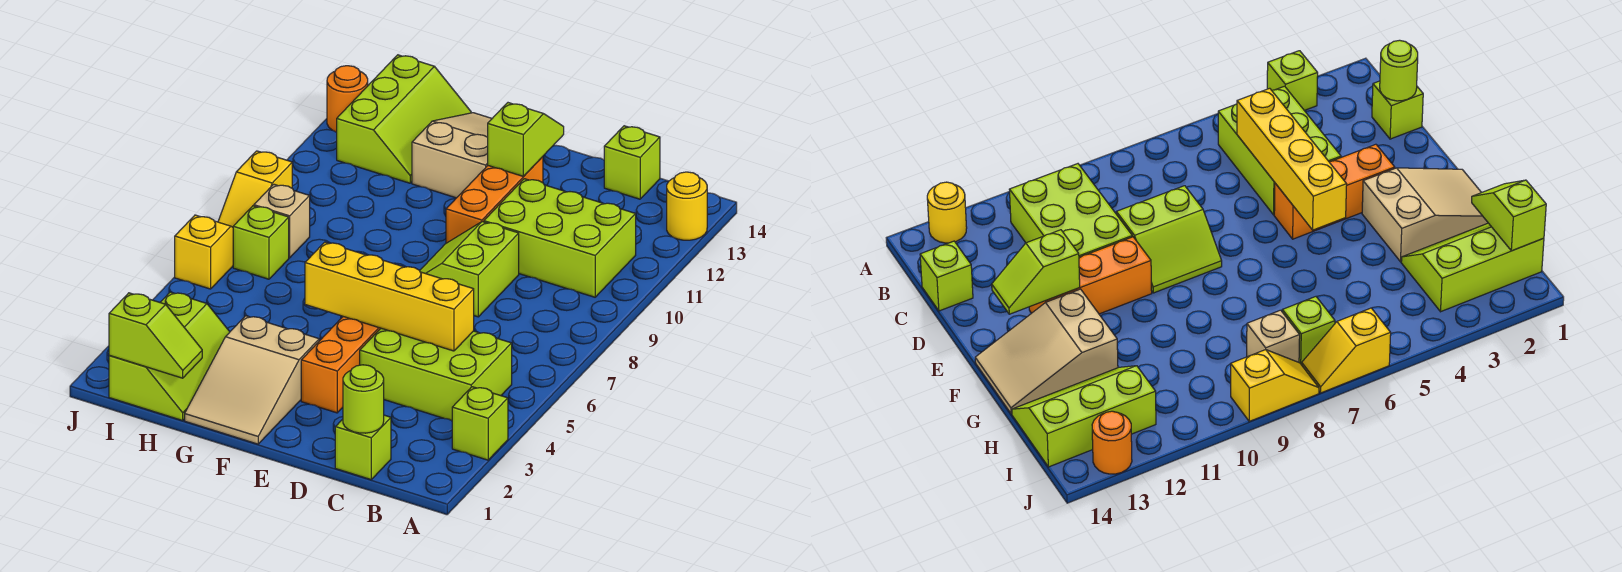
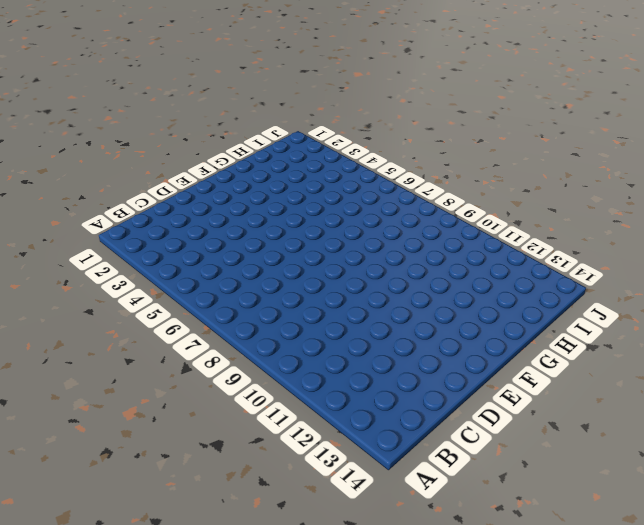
none -> lime brick A3 level 1
none -> yellow round brick A13 level 1
none -> lime brick B4:D5 level 1

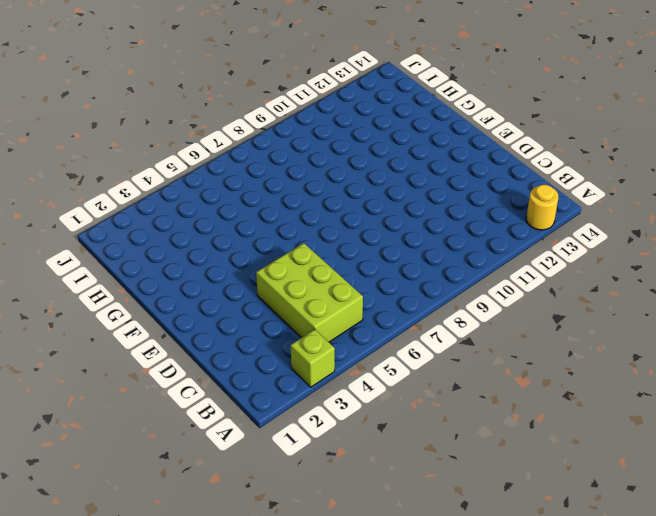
none -> lime brick B10:D11 level 1
none -> lime brick C1 level 1
none -> lime brick C14 level 1

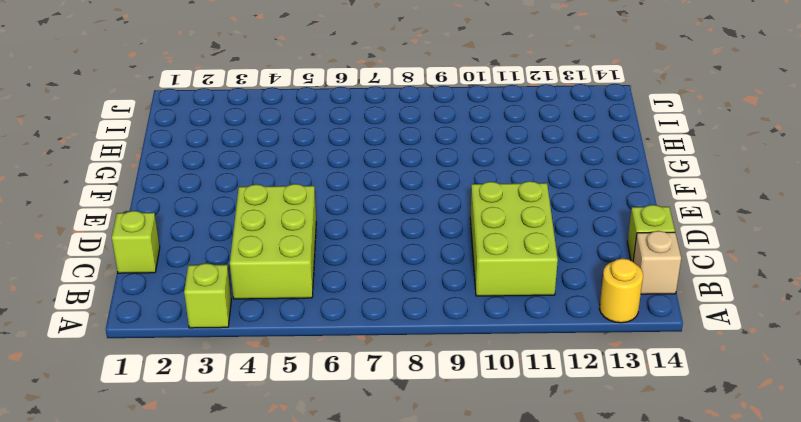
tan brick B14 level 1 -> tan brick I8 level 1
none -> lime slope D8:E9 level 1 top D
none -> orange brick E3:E5 level 1
none -> orange brick E10:E12 level 1

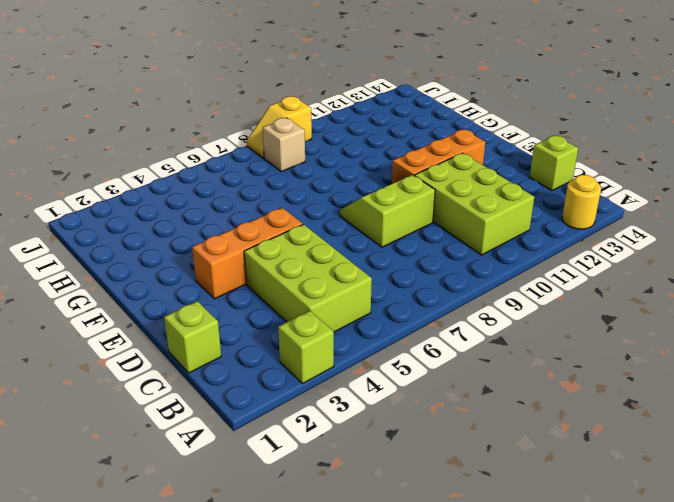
none -> tan slope F1:G3 level 1 top 3
none -> tan slope F12:G14 level 1 top 12
none -> lime slope H1:I3 level 1 top I

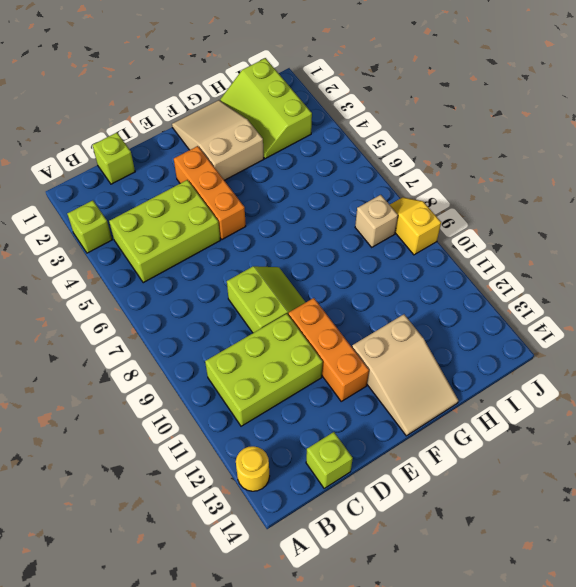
none -> lime slope H12:I14 level 1 top I
none -> lime brick I7 level 1
none -> yellow slope J6:J7 level 1 top 6

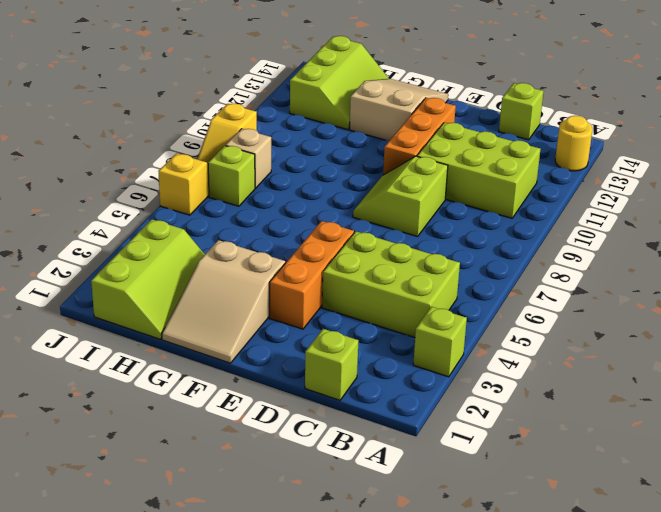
none -> orange round brick J13 level 1
none -> lime round brick C1 level 2
none -> yellow brick C5:F5 level 2

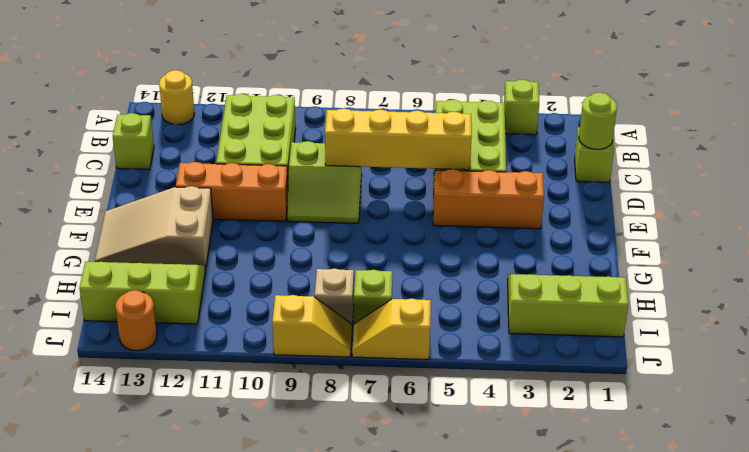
yellow brick D5:D8 level 2 -> yellow brick C5:F5 level 2
none -> tan slope F1:G3 level 1 top 3
none -> lime slope E12:E13 level 2 top 12
none -> lime slope H1:I1 level 2 top I

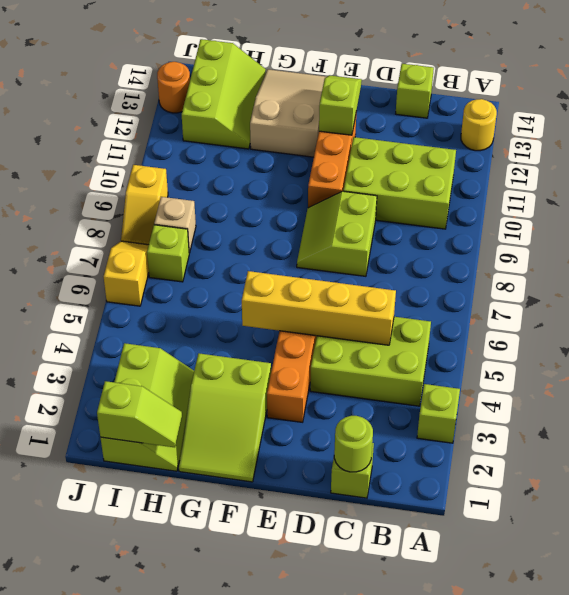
lime slope F1:G3 level 1 top 3 -> tan slope F1:G3 level 1 top 3

